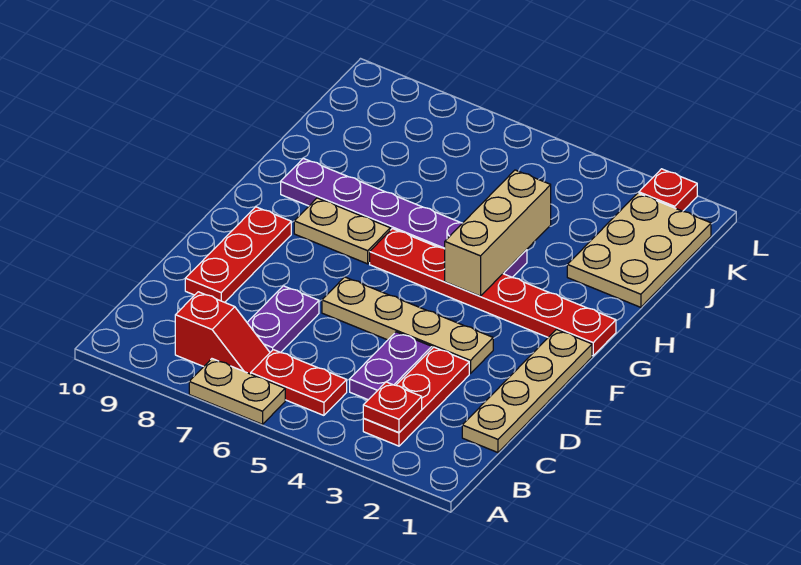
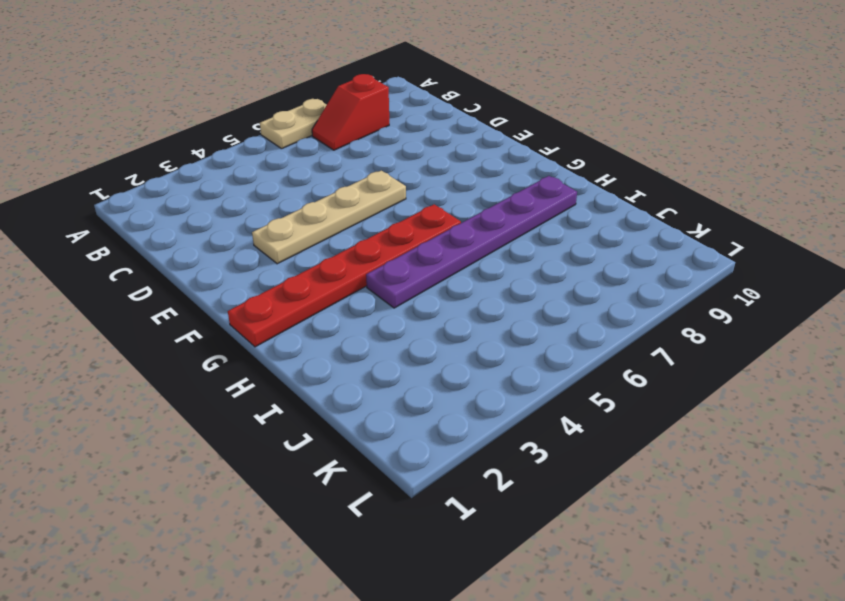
none -> red plate B3:D3 level 1
none -> red plate B5:B6 level 1
none -> tan plate C1:F1 level 1

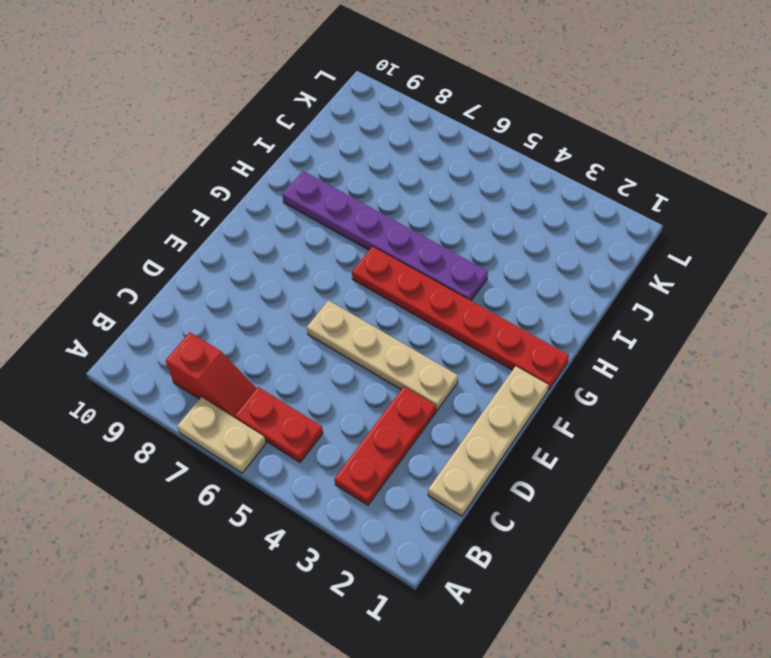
none -> purple plate C4:D4 level 1
none -> purple plate C7:D7 level 1
none -> red plate D9:F9 level 1

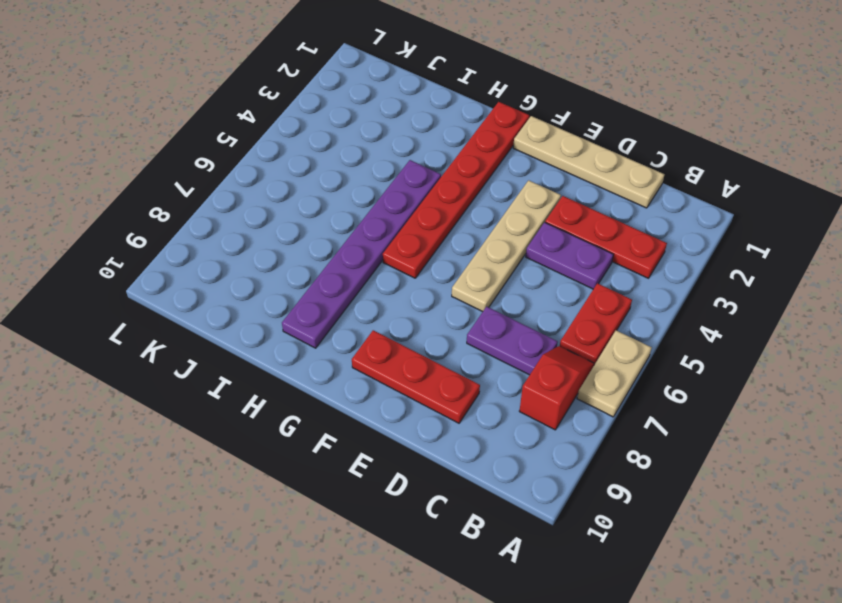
none -> tan plate G7:G8 level 1
none -> tan plate I1:K2 level 1
none -> red plate L2 level 1

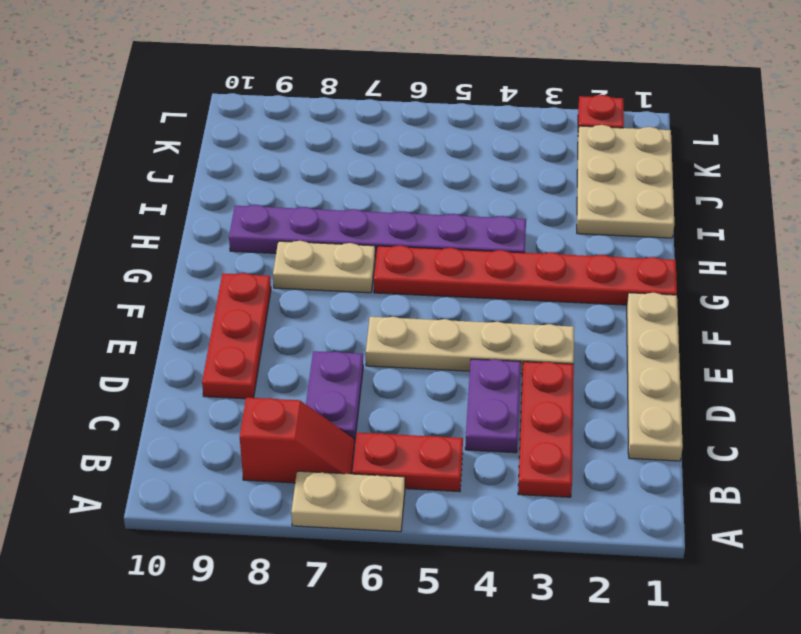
none -> red plate B3 level 2
none -> tan brick G4:I4 level 2

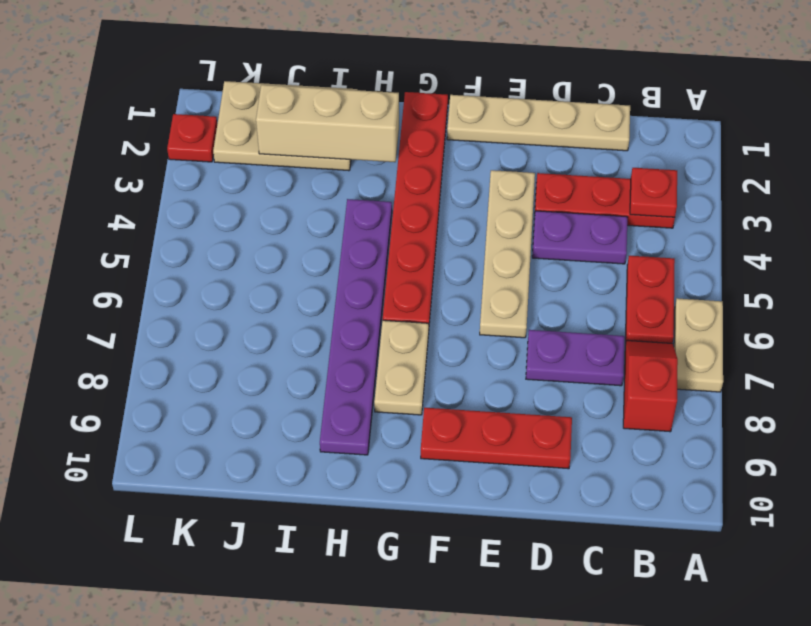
tan brick H2:J2 level 2 -> tan brick G4:I4 level 2

